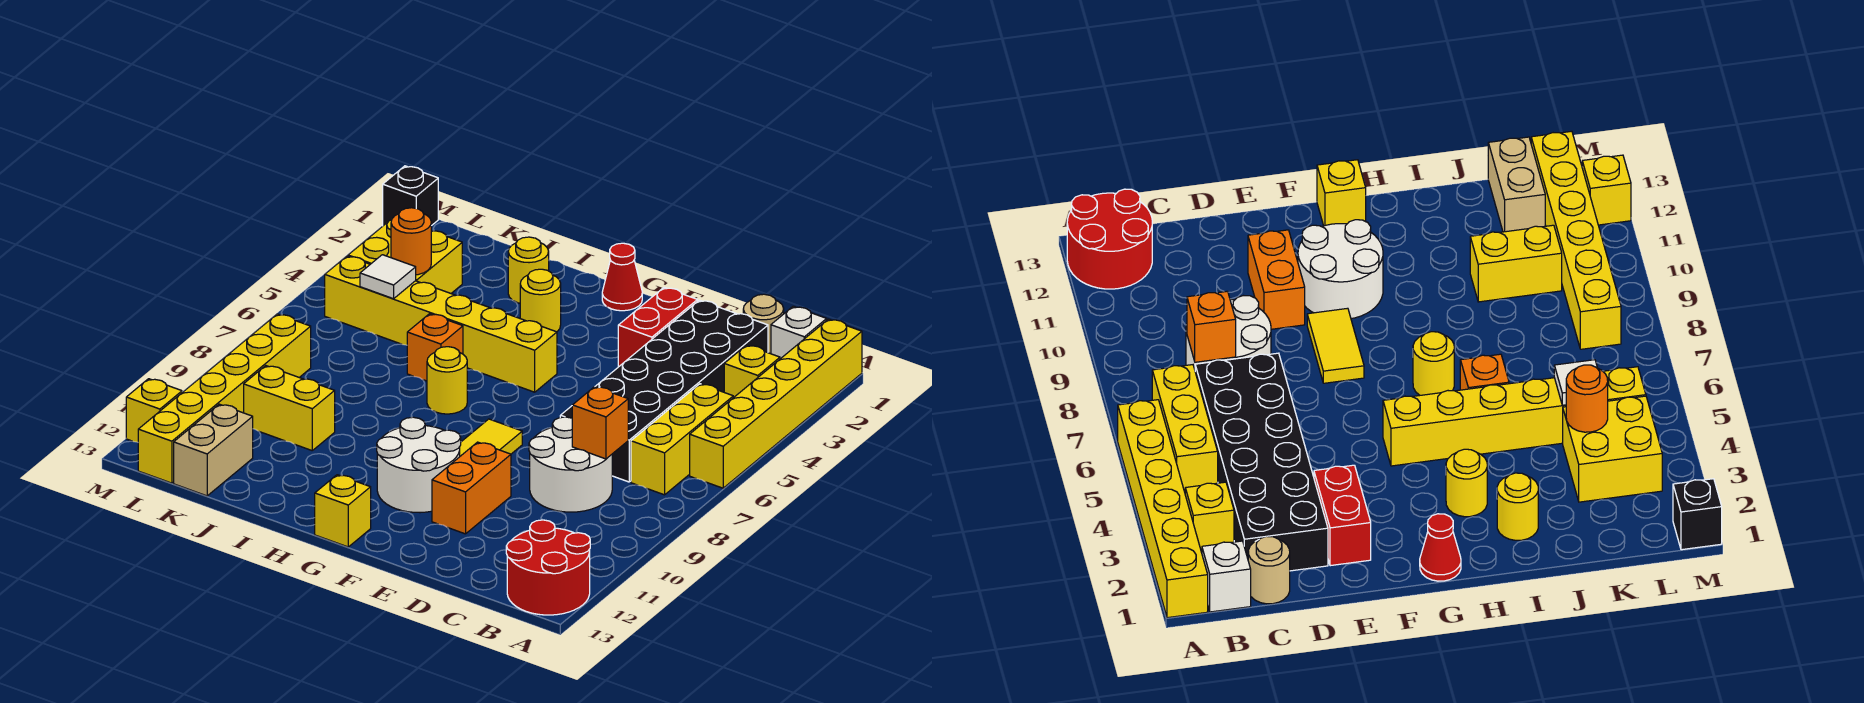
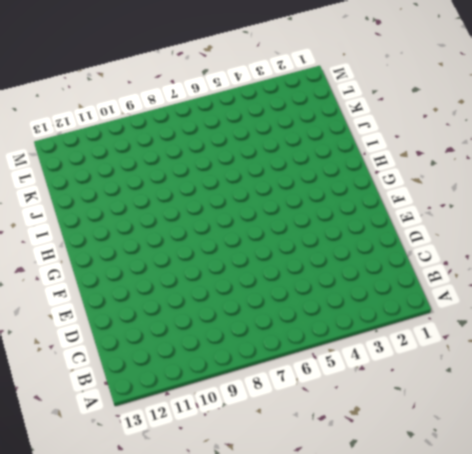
none -> yellow brick A1:A6 level 1
none -> red round brick A12:B13 level 1
none -> white brick B1 level 1

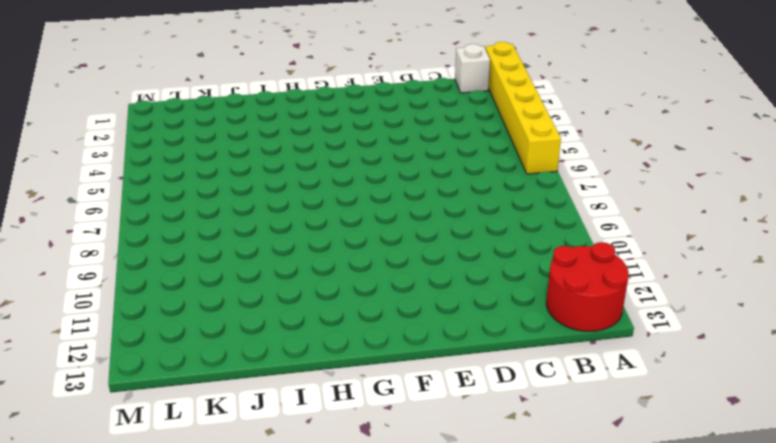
none -> yellow brick B3 level 1
none -> yellow brick B5:B7 level 1
none -> tan round brick C1 level 1

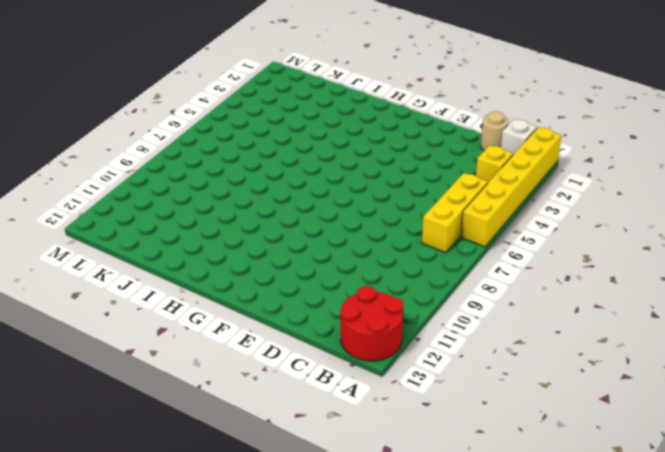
none -> black brick C2:D7 level 1
none -> white round brick C8:D9 level 1
none -> red brick E2:E3 level 1

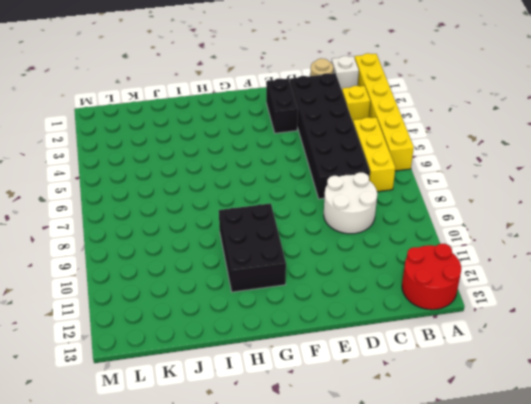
black brick E2:E3 level 1 -> red brick E2:E3 level 1
black brick G9:H11 level 1 -> white round brick F10:G11 level 1
none -> orange brick E10:E11 level 1
none -> yellow tile F8:F9 level 1
none -> red cone G1 level 1

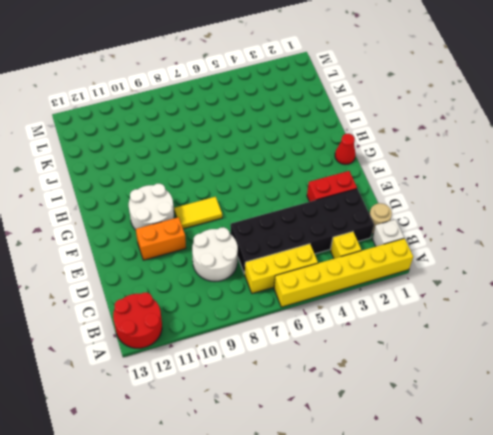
none -> yellow brick G5:L5 level 1
none -> yellow brick G13 level 1
none -> yellow round brick H3 level 1

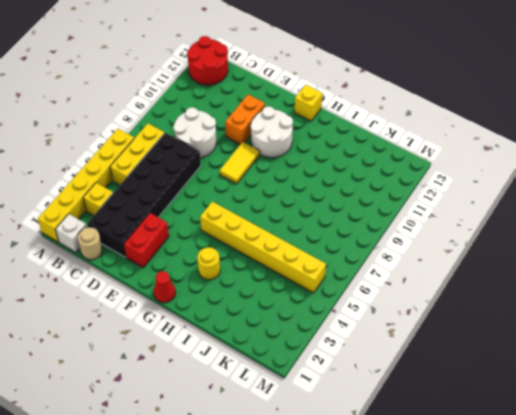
none -> yellow round brick H7 level 1
none -> yellow round brick I2 level 1
none -> orange brick I6 level 1

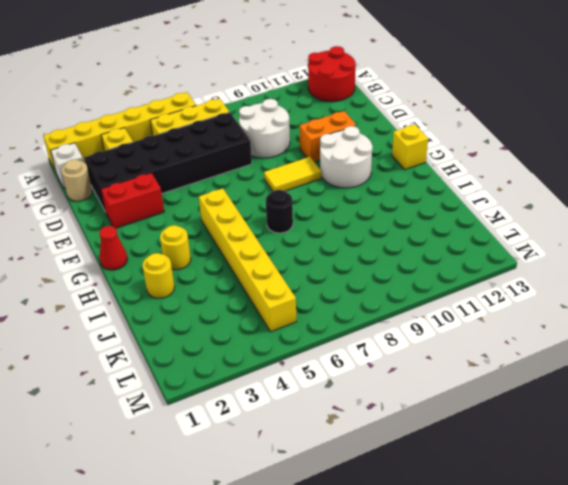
black round brick H7 level 1 -> yellow round brick H7 level 1
none -> orange brick I6 level 1
none -> yellow brick J10:K10 level 1
none -> yellow brick K3:L4 level 1

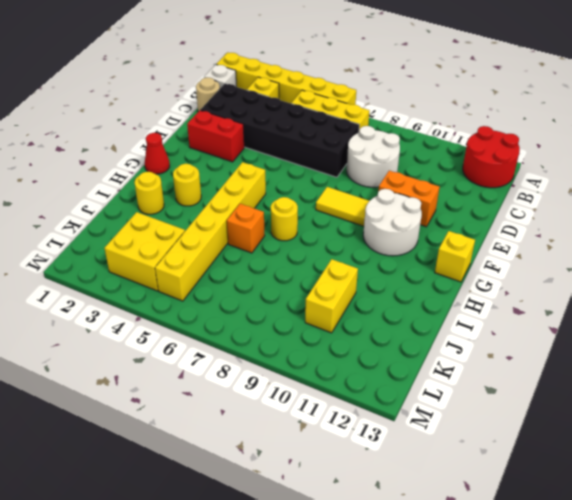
none -> tan brick K12:K13 level 1
none -> yellow brick L8:L13 level 1
none -> black brick M1 level 1

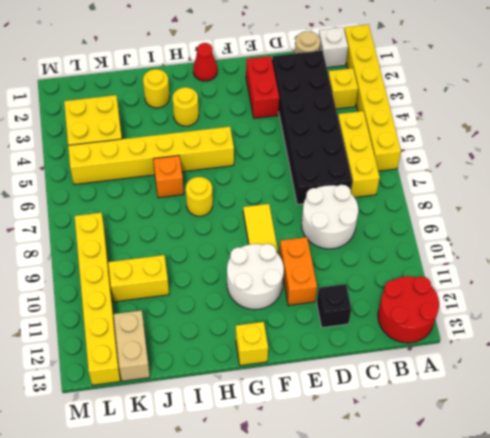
black brick D12 level 1 -> black brick M1 level 1
none -> yellow brick M12 level 1
none -> orange brick C8 level 2
none -> orange round brick K4 level 2

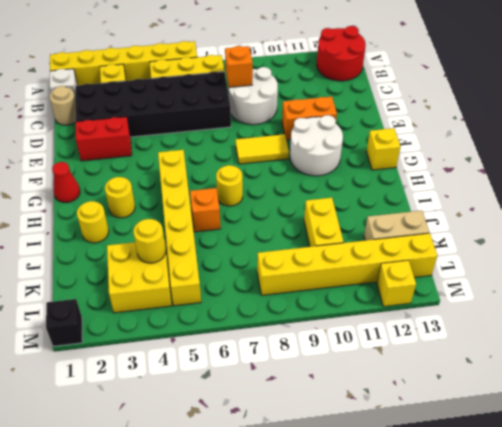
yellow round brick K4 level 2 -> orange round brick K4 level 2
none -> white tile K5 level 2

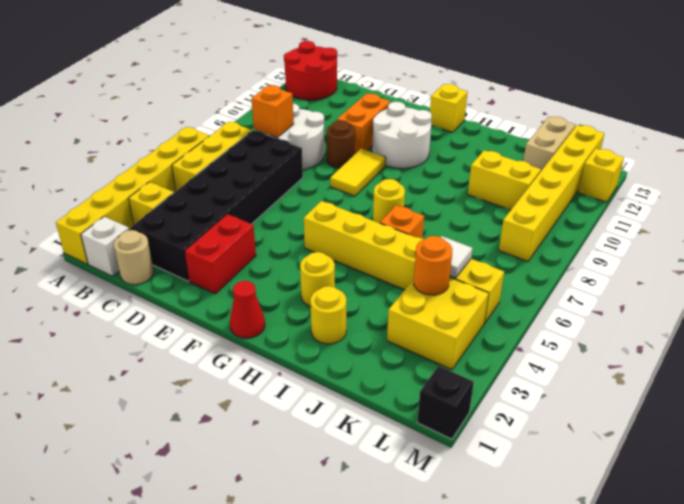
brown round brick E9 level 1 -> none

